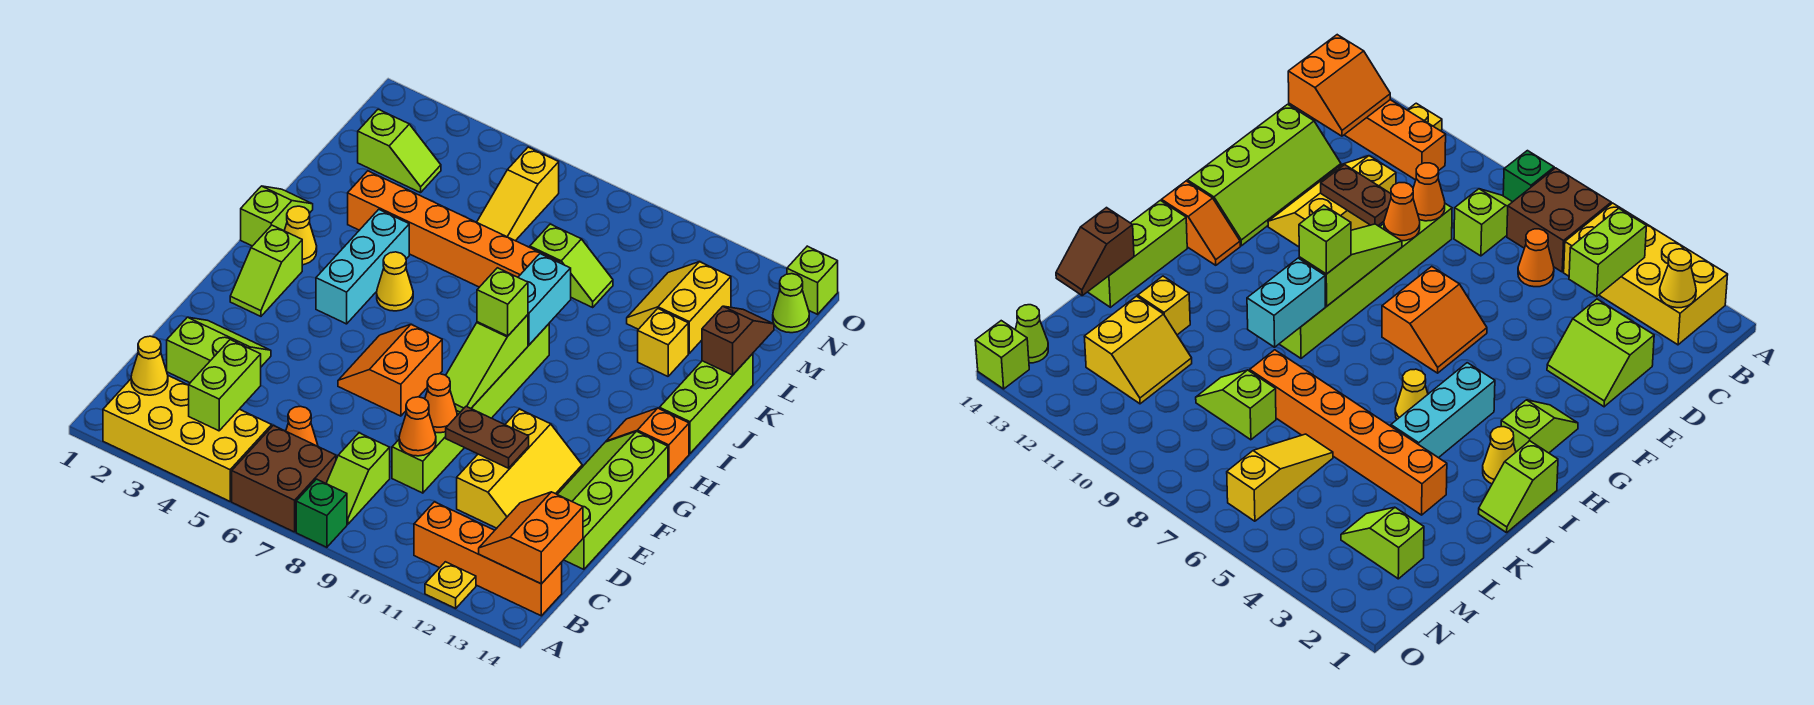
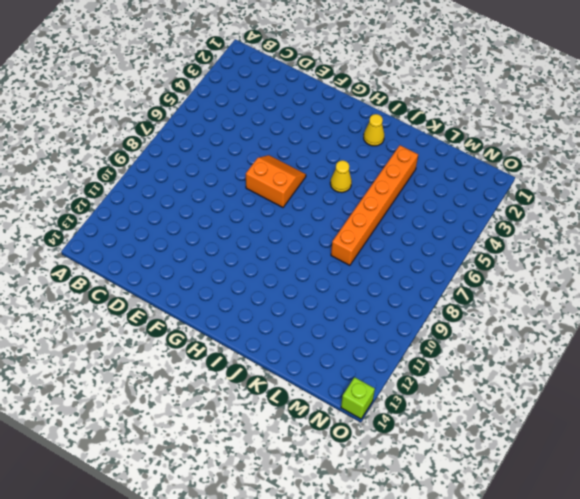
none -> yellow brick A2:B5 level 1
none -> brown brick A6:B7 level 1
none -> green brick A8 level 1
none -> yellow plate A12 level 1

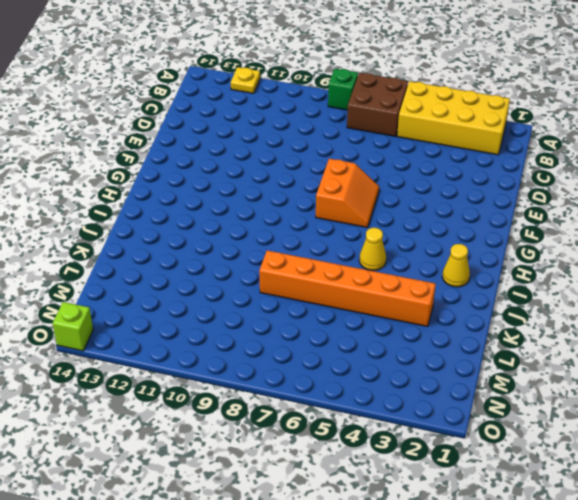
none -> lime slope B8:C8 level 1 top C
none -> orange brick B11:B14 level 1
none -> orange cone C6 level 1
none -> lime slope D2:E3 level 1 top D

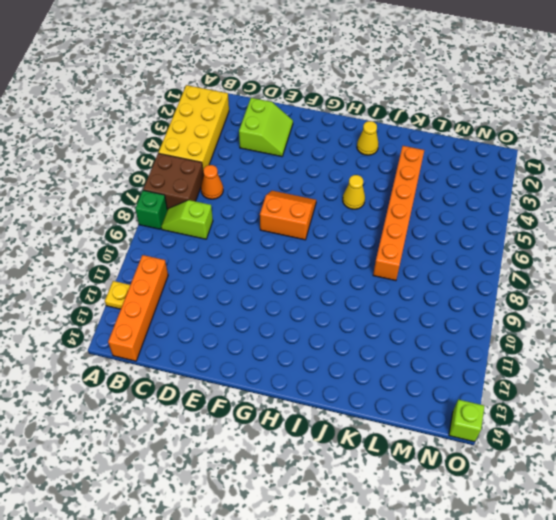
none -> lime brick D9:I9 level 1
none -> yellow slope D11:F12 level 1 top 11
none -> lime slope D13:G14 level 1 top 14
none -> lime slope G2:H2 level 1 top H

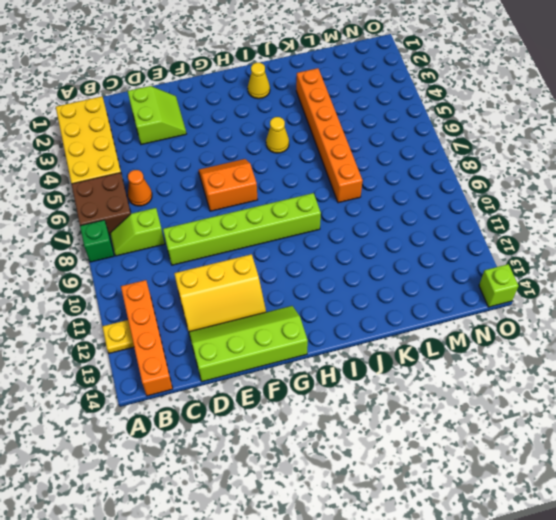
none -> lime slope G2:H2 level 1 top H
none -> cyan brick H4:J4 level 1
none -> orange slope H13:H14 level 1 top 14
none -> lime slope I1:J1 level 1 top I

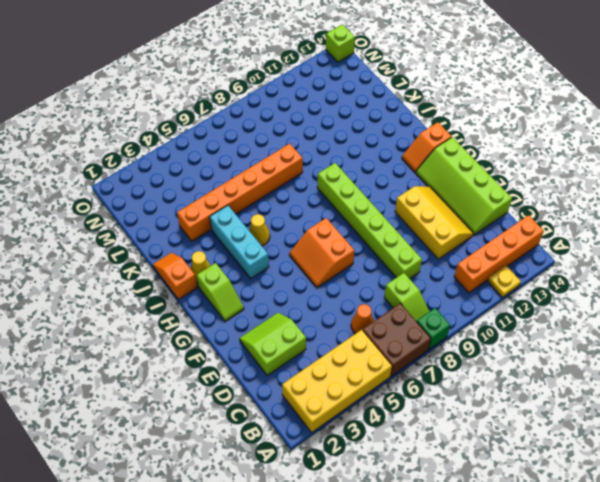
orange slope I1:J1 level 1 top I -> lime slope I1:J1 level 1 top I
none -> lime brick I14:K14 level 1
none -> yellow brick K12 level 1
none -> yellow slope L6:N6 level 1 top N
none -> lime slope L8:L9 level 1 top 8

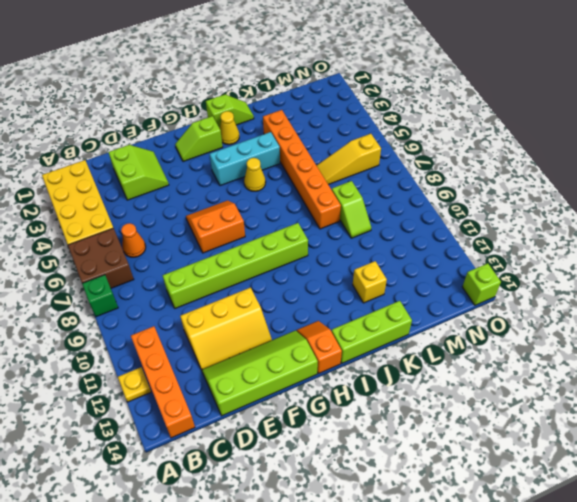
none -> lime slope B8:C8 level 1 top C
none -> yellow slope L11:M12 level 1 top 12
none -> lime slope M2:M3 level 1 top 2
none -> lime cone N14 level 1

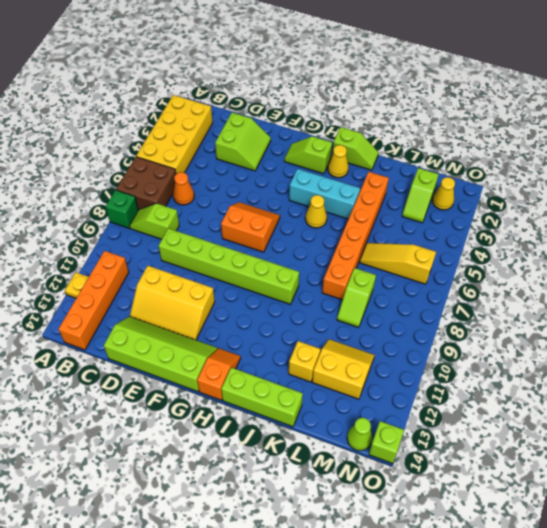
yellow cone N2 level 1 -> yellow cone B2 level 2
none -> lime brick B4:C4 level 2
none -> orange slope B13:C14 level 2 top 14
none -> orange cone D9 level 2
none -> orange cone E9 level 2

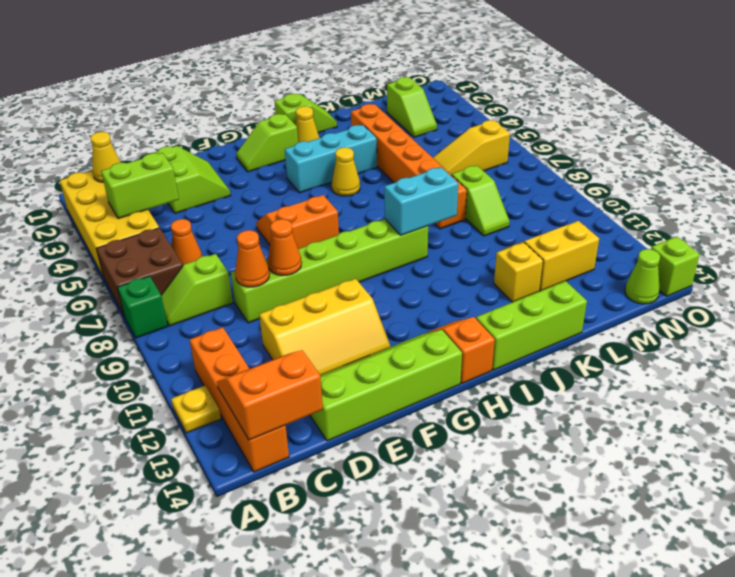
none -> brown plate E10:E11 level 2
none -> lime slope F9:H9 level 2 top H
none -> brown slope K14:L14 level 2 top K
none -> lime brick H9 level 3

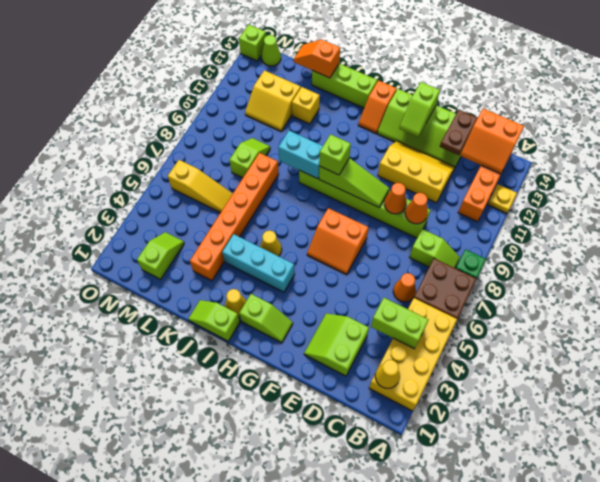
brown plate D13:D14 level 2 -> brown plate E10:E11 level 2
lime slope F13:F14 level 2 top 14 -> none
orange slope K14:L14 level 2 top K -> brown slope K14:L14 level 2 top K

